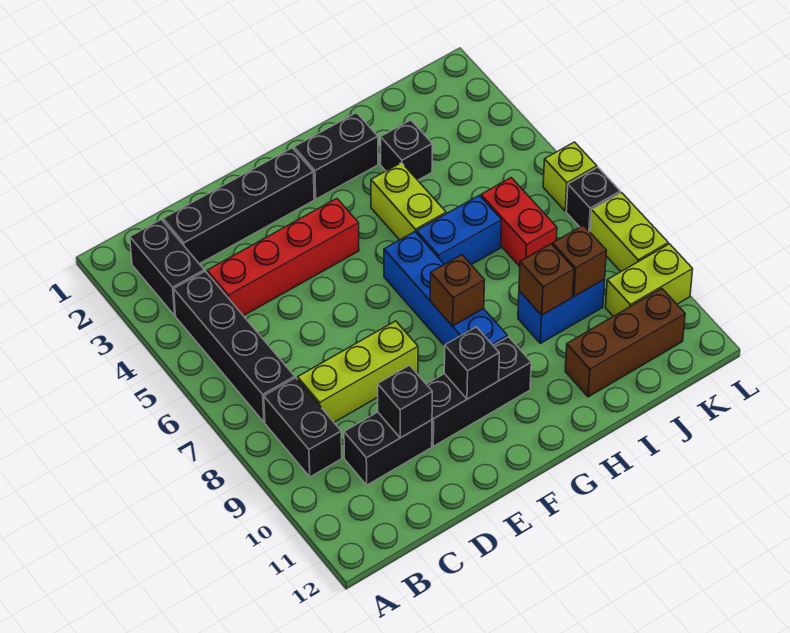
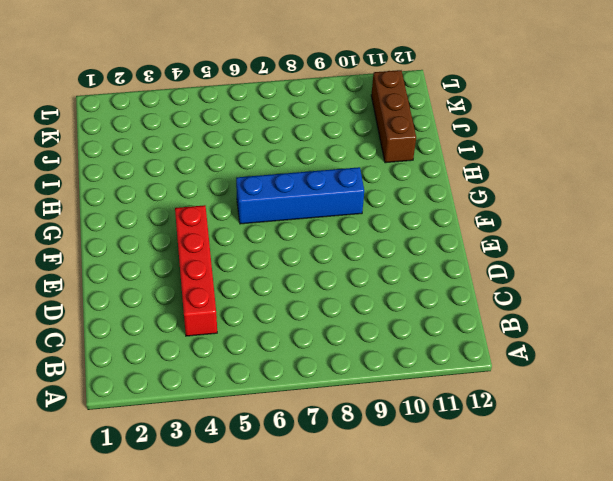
none -> black brick B2:B3 level 1
none -> black brick B4:B7 level 1
none -> black brick B8:B9 level 1

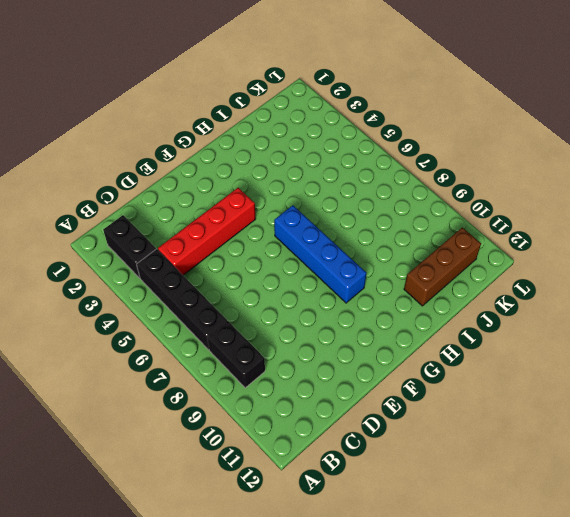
none -> black brick C2:F2 level 1
none -> lime brick C8:E8 level 1
none -> black brick C10:D10 level 1

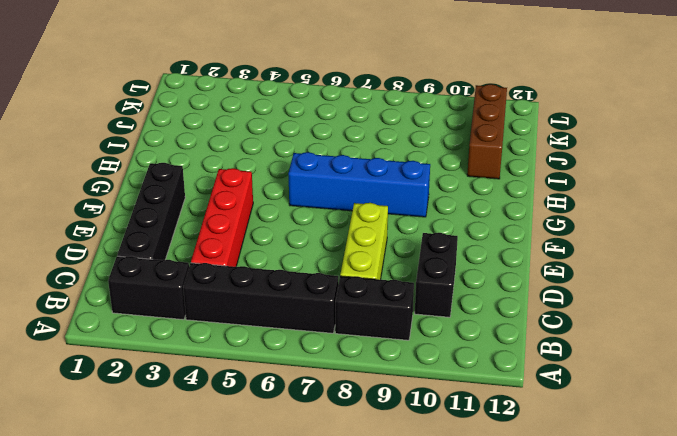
none -> black brick E10:G10 level 1
none -> black brick G2:H2 level 1
none -> lime brick H4:H5 level 1

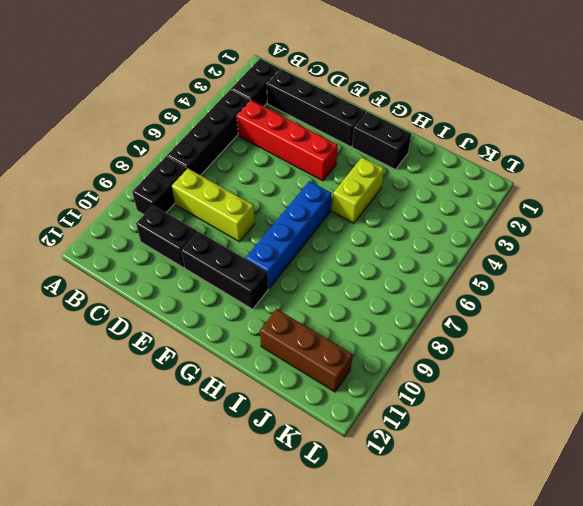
none -> blue brick H6:I6 level 1
none -> black brick I3 level 1
none -> blue brick I9:J9 level 1

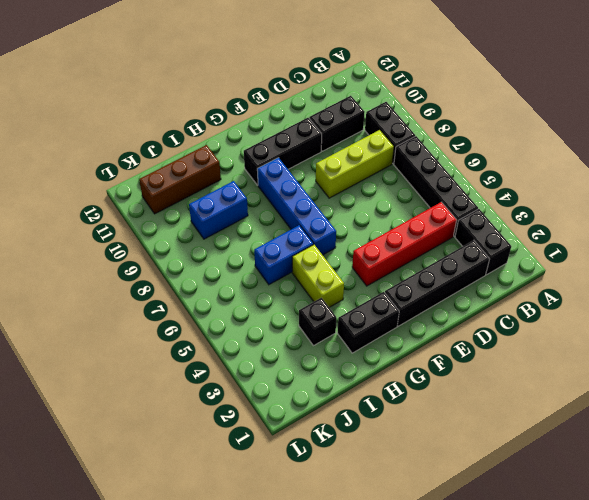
none -> red brick J6:J7 level 1
none -> lime brick K10:L10 level 1
none -> lime brick L6 level 1

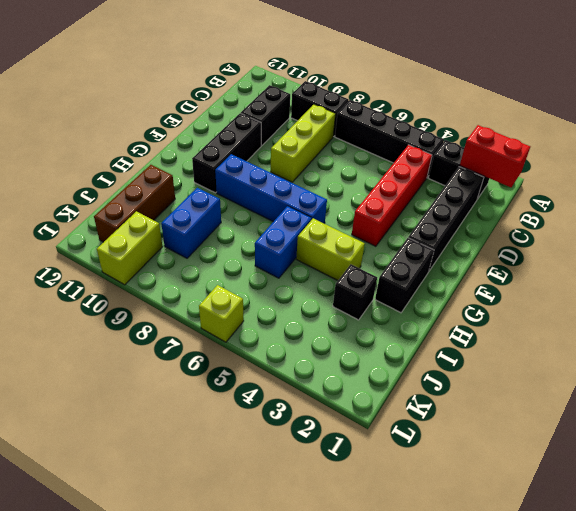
red brick B1:B2 level 2 -> red brick J6:J7 level 1
none -> black brick L7 level 1
none -> lime brick L8:L9 level 1
none -> black brick D10 level 2

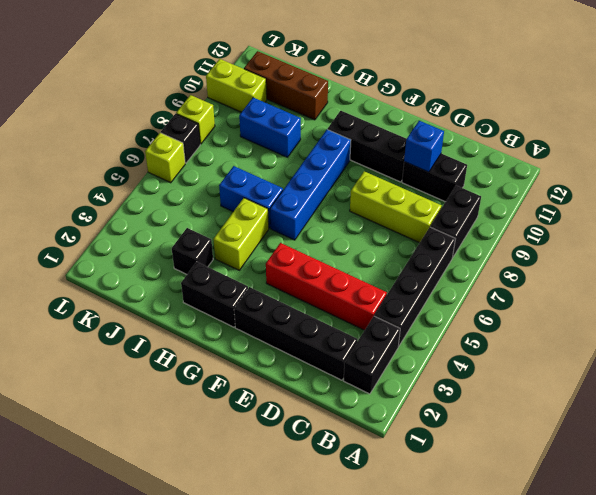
blue brick D10 level 2 -> black brick D10 level 2
lime brick L8 level 1 -> lime brick L8:L9 level 1
none -> red brick J6:J7 level 1
none -> black brick F10 level 2
none -> brown brick G8 level 2

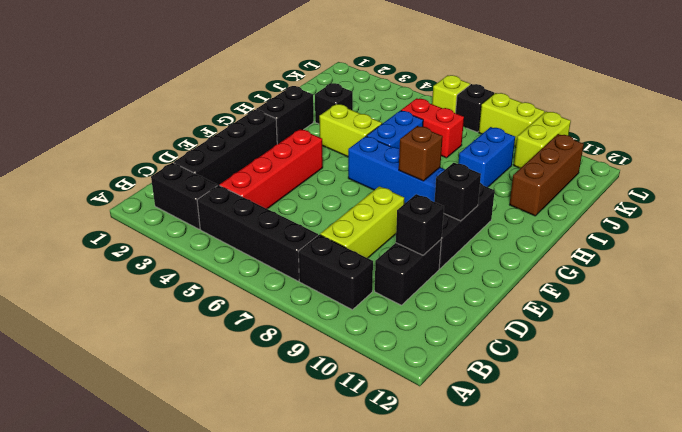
none -> brown brick I9 level 2
none -> brown brick J9 level 2

